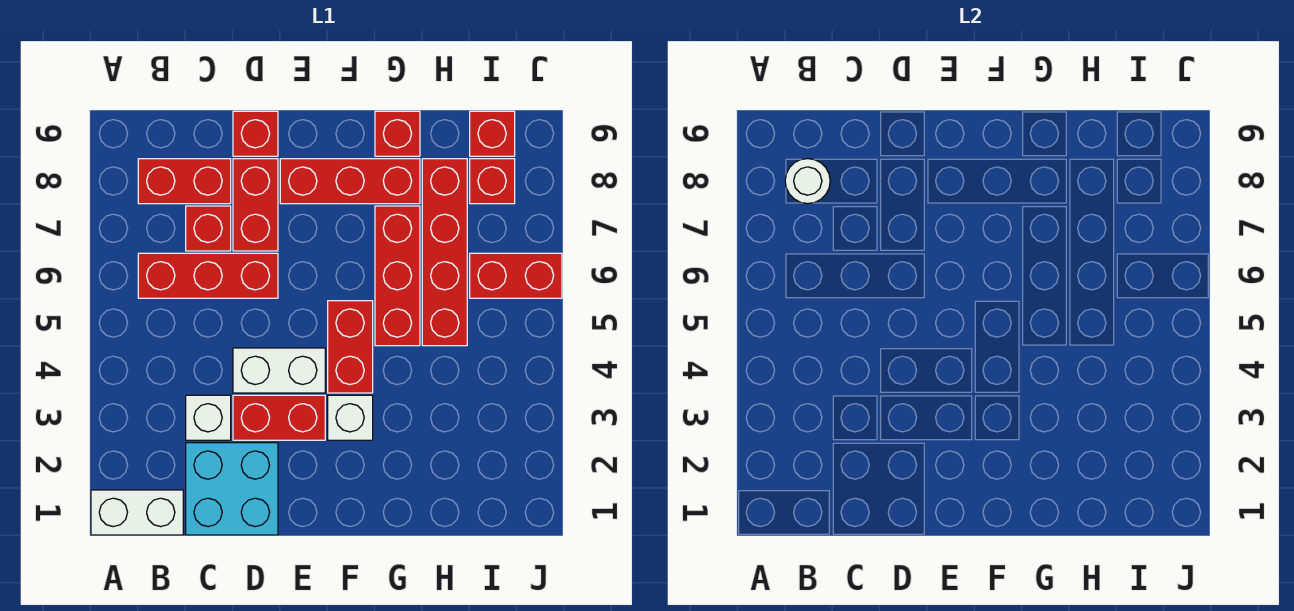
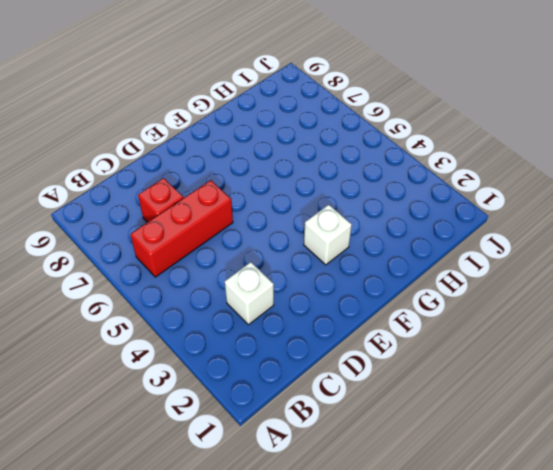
none -> white brick A1:B1 level 1
none -> red brick B8:C8 level 1
none -> cyan brick C1:D2 level 1

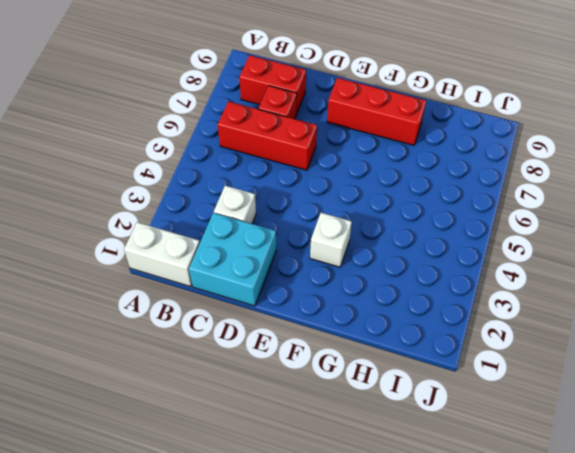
none -> red brick D3:E3 level 1
none -> white brick D4:E4 level 1
none -> red brick D7:D8 level 1

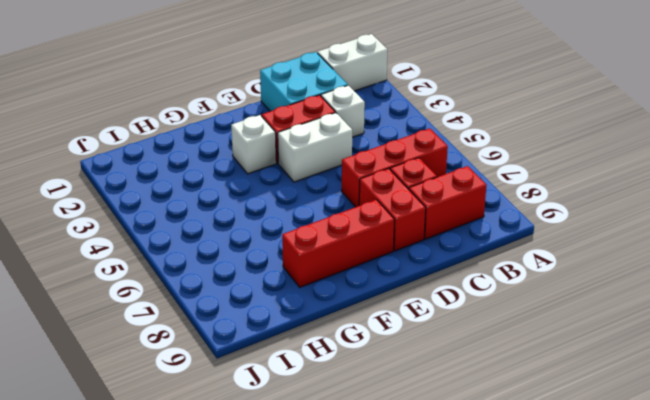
none -> red brick D9 level 1
none -> red brick F4:F5 level 1
none -> red brick G5:G7 level 1

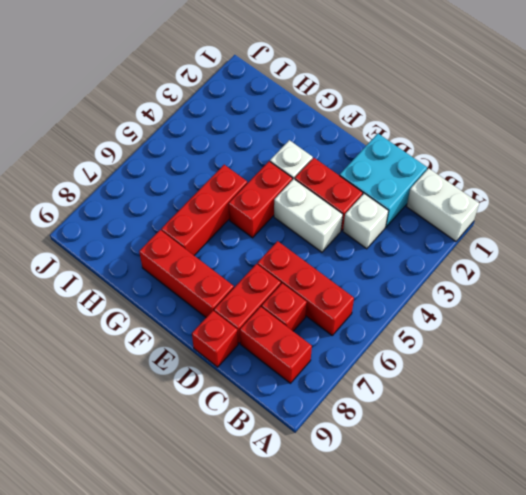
none -> red brick G9 level 1
none -> red brick H5:H8 level 1
none -> red brick I6:J6 level 1

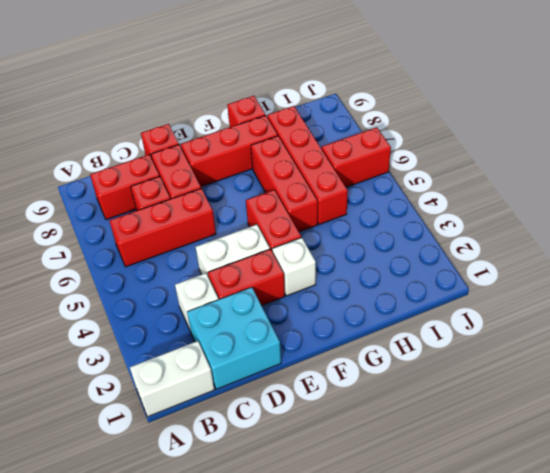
none -> red brick I8 level 1
none -> red brick I9 level 1
none -> white round brick B8 level 2

